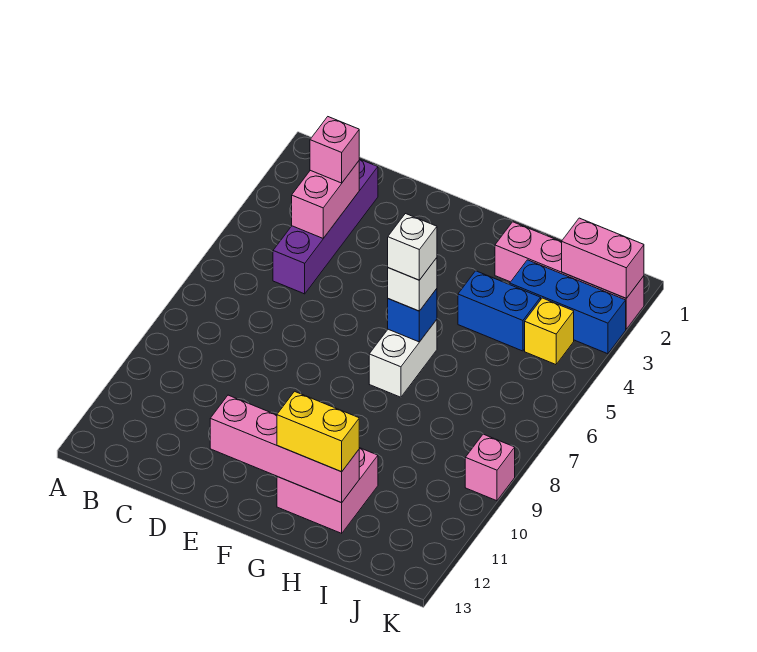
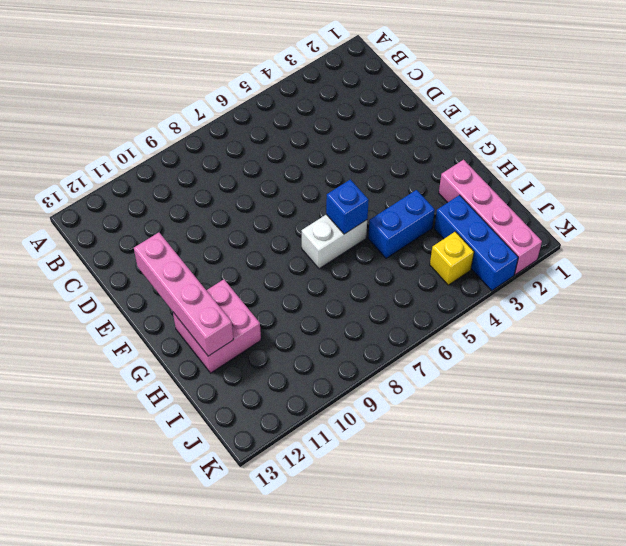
blue brick H4:H5 level 1 -> blue brick H4:I4 level 1
none -> purple brick C2:C5 level 1
none -> pink brick K9 level 1
none -> pink brick C3:C4 level 2

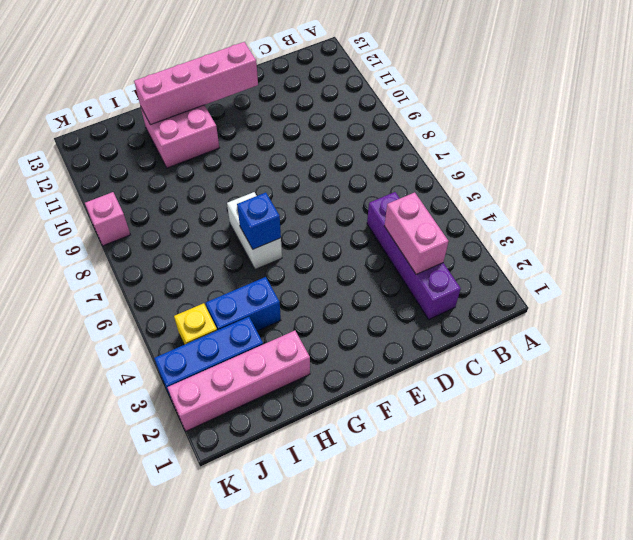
none -> pink brick J2:K2 level 2
none -> pink brick C3 level 3
none -> white brick G6 level 3

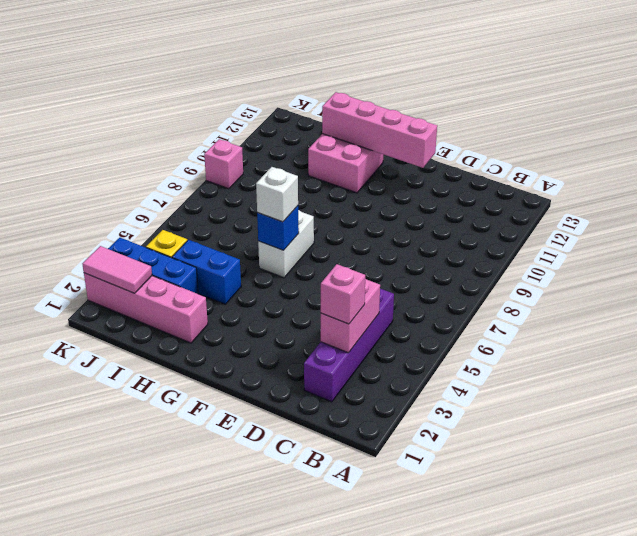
pink tile J2:K2 level 2 -> pink brick J2:K2 level 2
none -> yellow brick G12:H12 level 3
none -> white brick G6 level 4

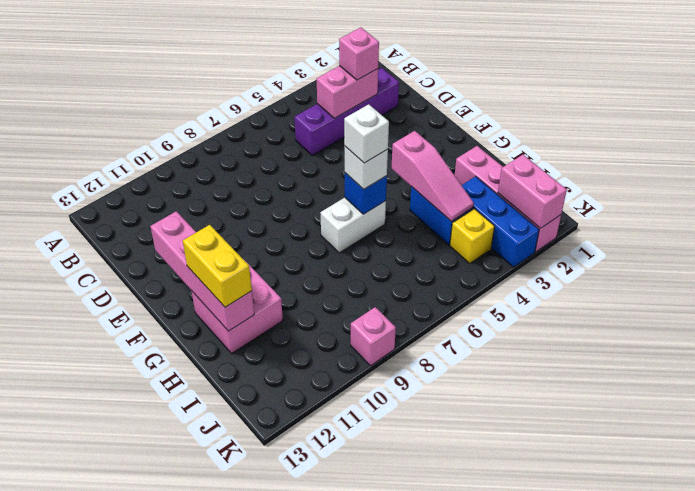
pink slope G4:I4 level 2 top G -> none

